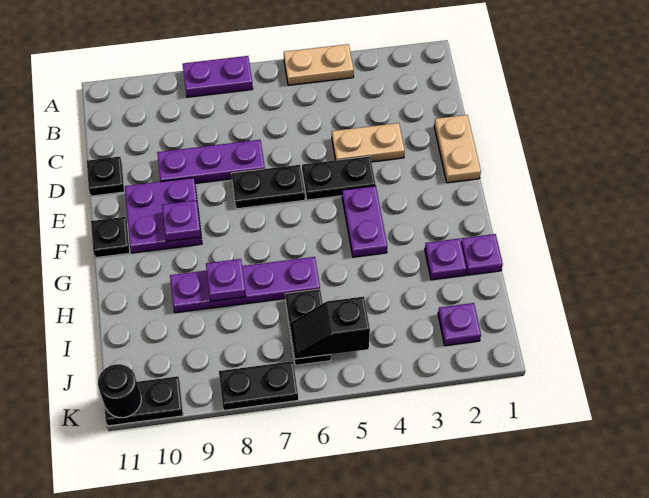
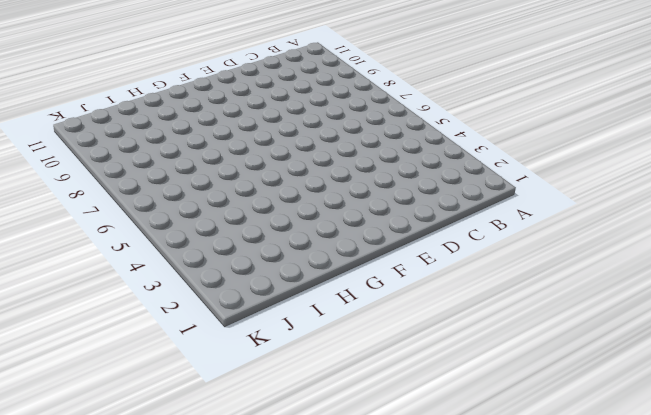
none -> tan plate A4:A5 level 1
none -> purple plate A7:A8 level 1
none -> tan plate D1:E1 level 1

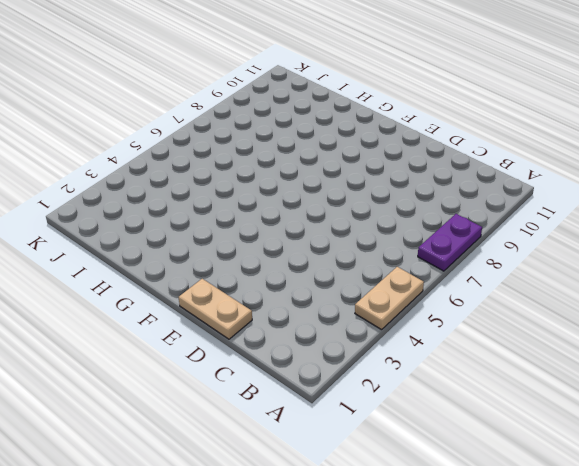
none -> tan plate D3:D4 level 1
none -> purple plate D7:D9 level 1
none -> black plate D11 level 1

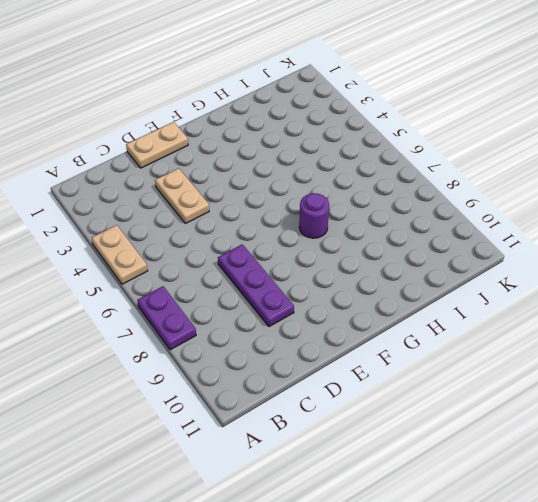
purple round brick G7 level 1 -> none
none -> black plate D11 level 1
none -> black plate E4:E5 level 1
none -> black plate E6:E7 level 1

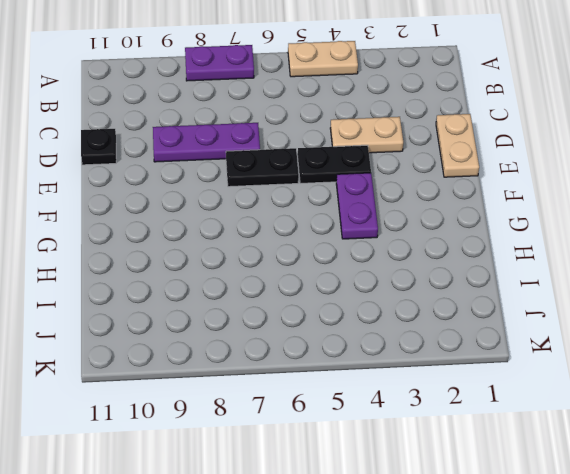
none -> purple plate E9:F10 level 1
none -> black plate F11 level 1
none -> purple plate H1 level 1

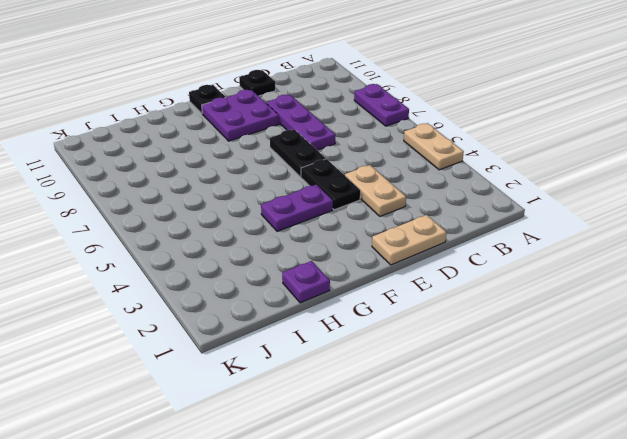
none -> purple plate H2 level 1
none -> purple plate H6:H9 level 1
none -> black plate I6:J6 level 1

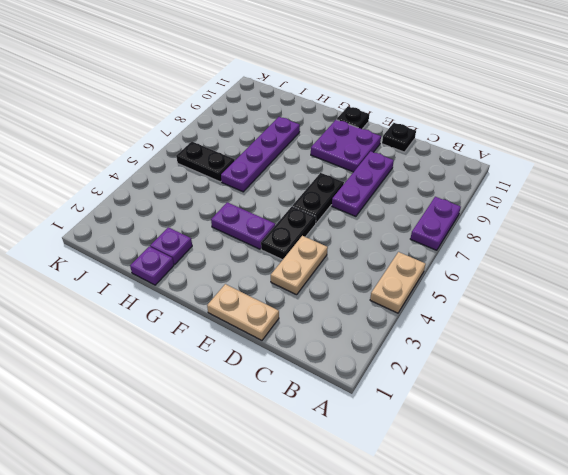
none -> purple plate J2 level 1
none -> black plate K7:K8 level 1
none -> black plate K10:K11 level 1

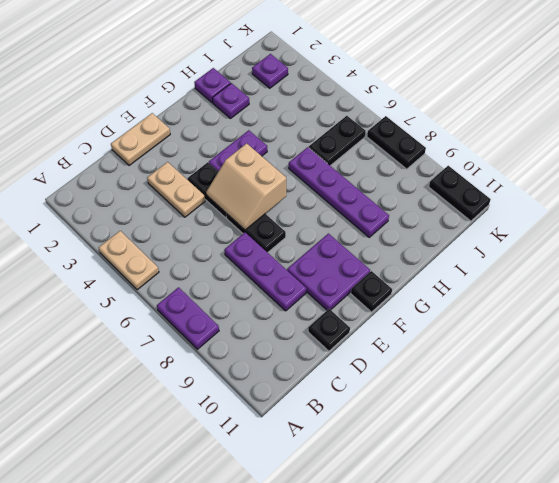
tan slope E5:F6 level 2 top F -> none
none -> purple plate F9 level 2
none -> purple plate H8 level 2
none -> black slope J5:J6 level 2 top 5

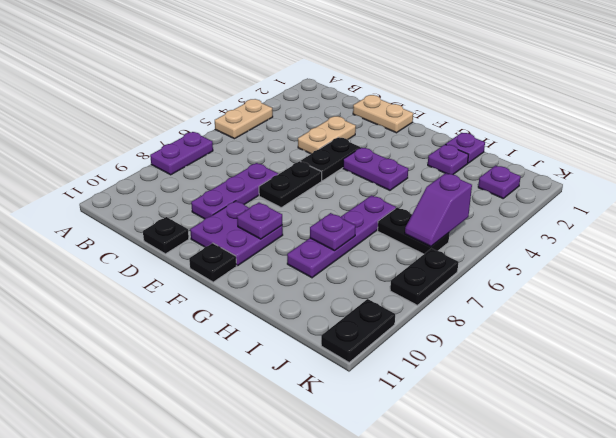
purple slope J5:J6 level 2 top 5 -> black slope J5:J6 level 2 top 5
none -> black round brick K11 level 2

